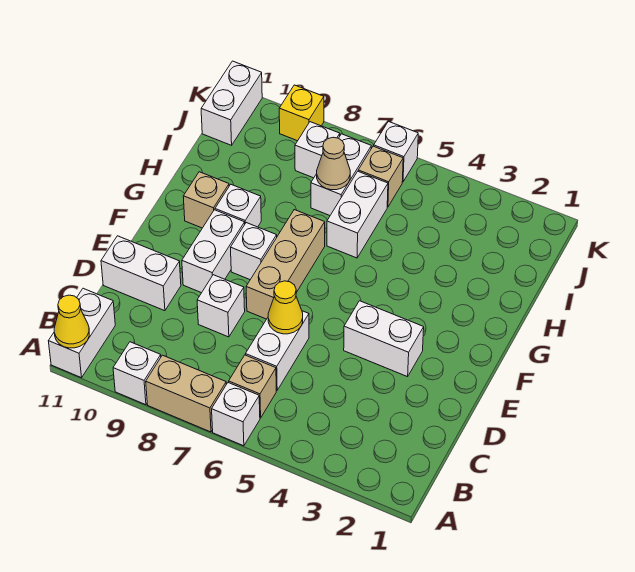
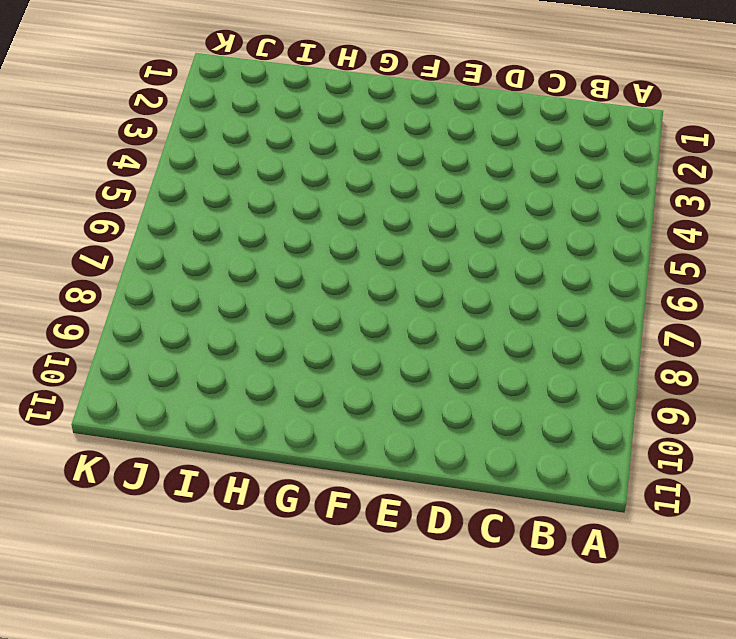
none -> white brick A6 level 1
none -> tan brick A7:A8 level 1
none -> white brick A9 level 1

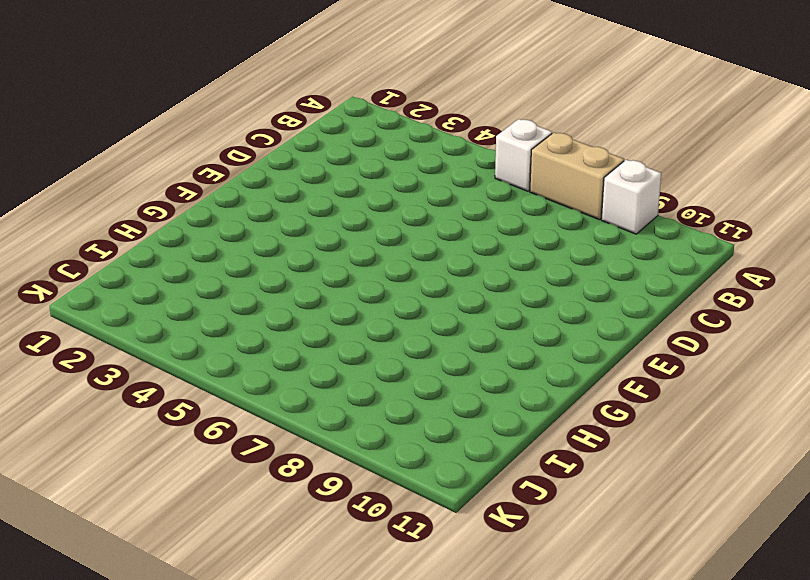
none -> white brick A11:B11 level 1
none -> tan brick B6 level 1
none -> white brick C6:D6 level 1

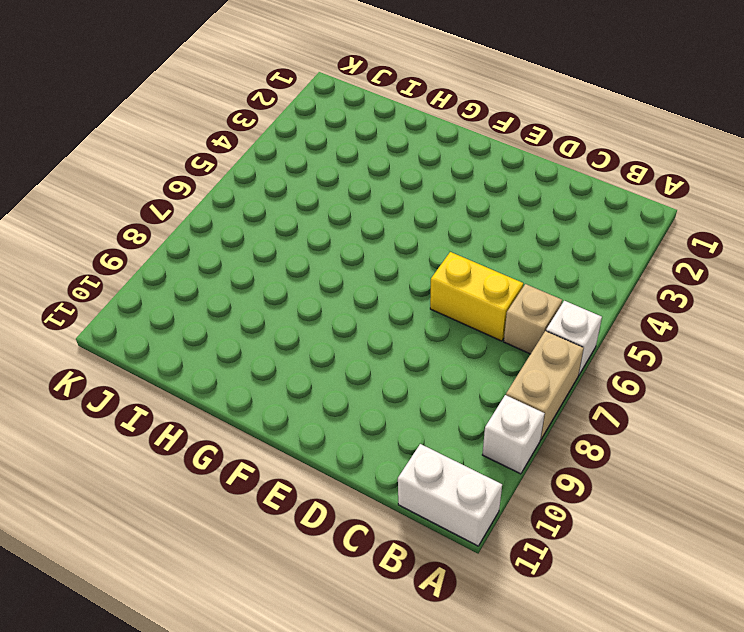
yellow brick C6:D6 level 1 -> white brick C6:D6 level 1
none -> white brick D8 level 1
none -> white brick D10:D11 level 1
none -> white brick E3:E4 level 1

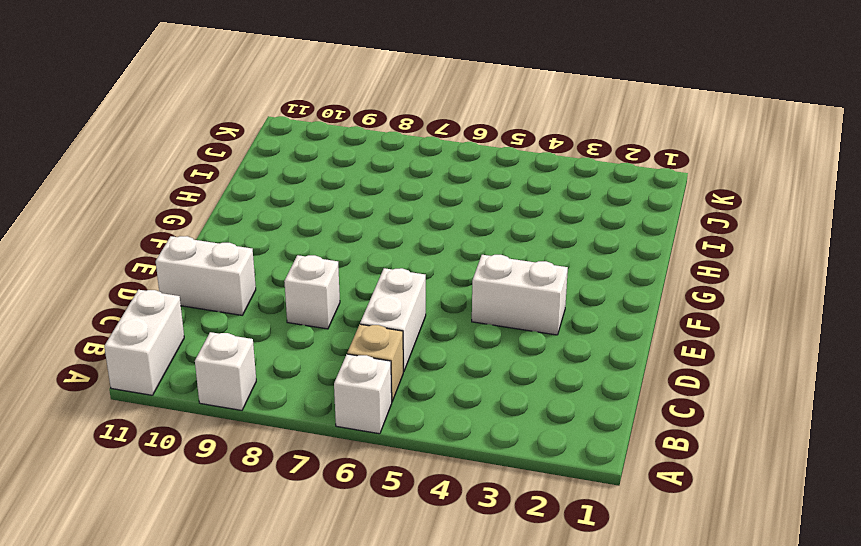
none -> tan brick A7:A8 level 1
none -> tan brick E7:G7 level 1
none -> white brick E9:F9 level 1

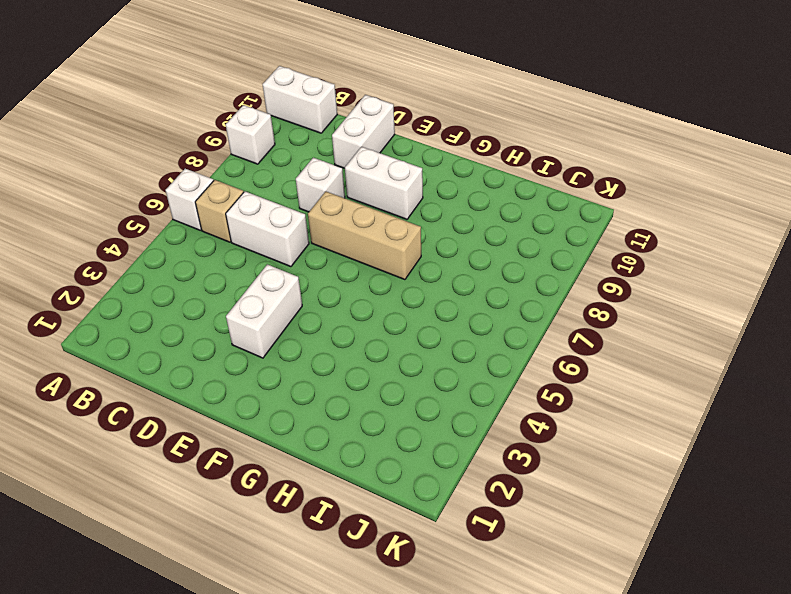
none -> tan brick A7:A8 level 1
none -> white brick F8 level 1
none -> white brick G9 level 1

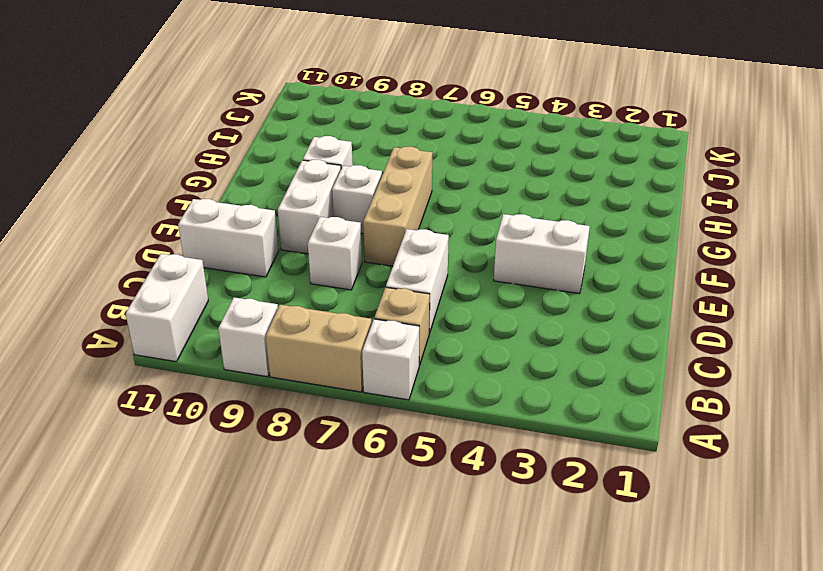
none -> tan brick G10 level 1
none -> white brick H6:I6 level 1
none -> white brick I7:J7 level 1

